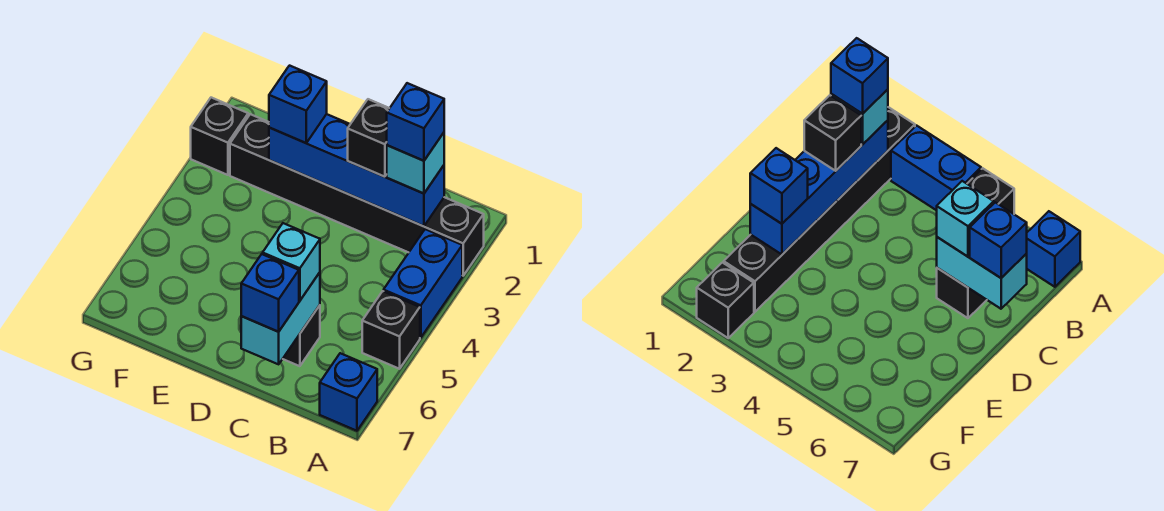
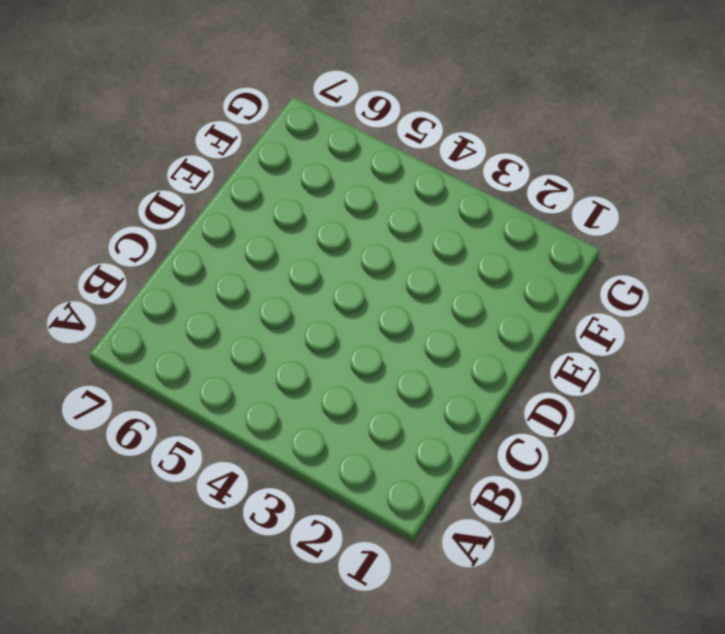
none -> black brick A2:F2 level 1
none -> blue brick A3:A4 level 1
none -> black brick A5 level 1

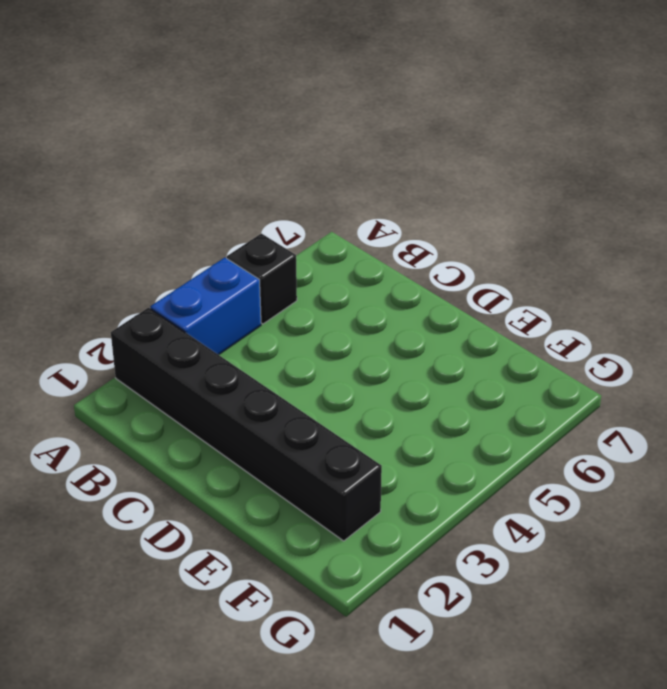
none -> blue brick A7 level 1
none -> black brick C6 level 1
none -> black brick G2 level 1

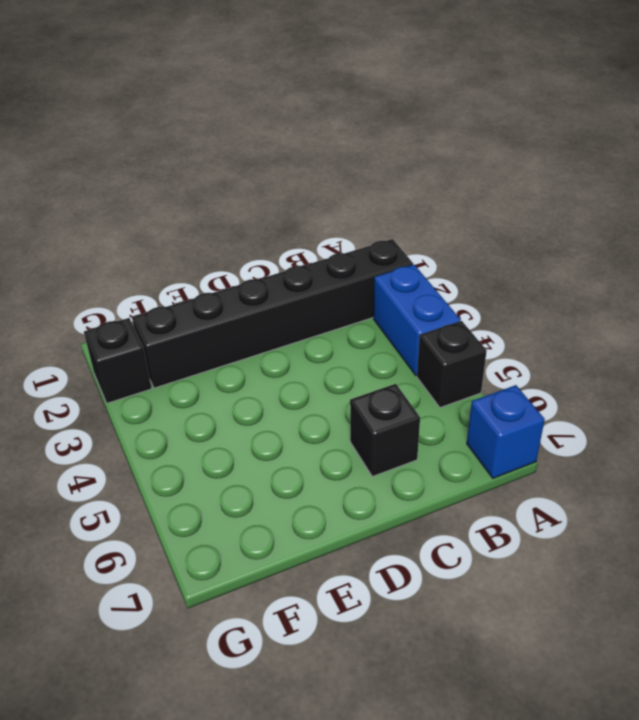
none -> blue brick B2:E2 level 2
none -> cyan brick C6:C7 level 2
none -> cyan brick B2 level 3

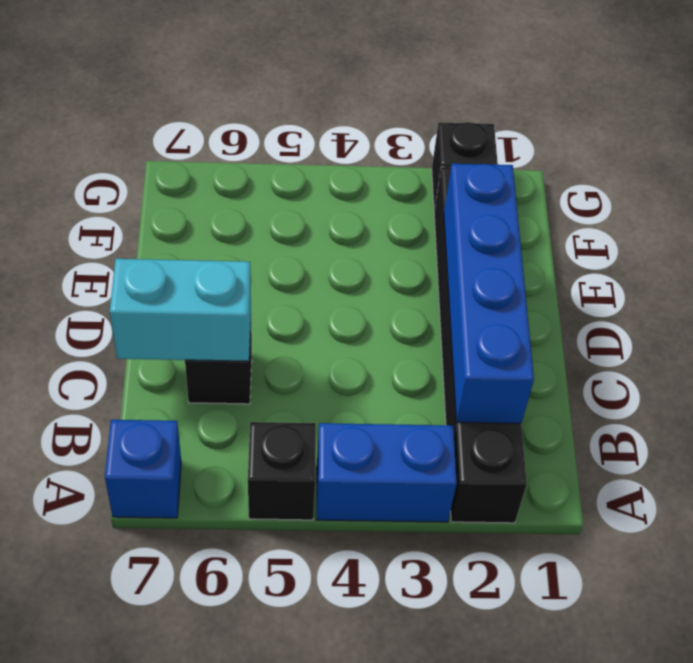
none -> cyan brick B2 level 3
none -> black brick C2 level 3
none -> cyan brick C6 level 3

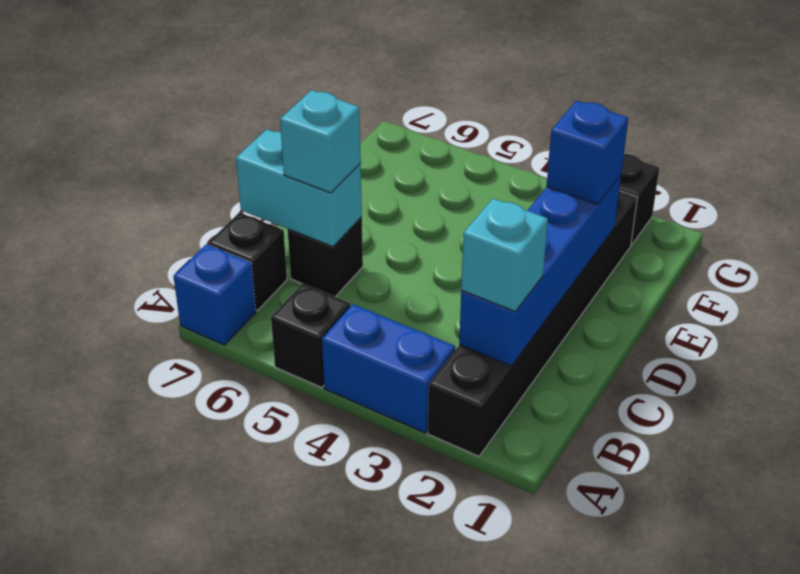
black brick B7 level 1 -> black brick C2 level 3
none -> blue brick C7 level 3
none -> blue brick B2 level 4

